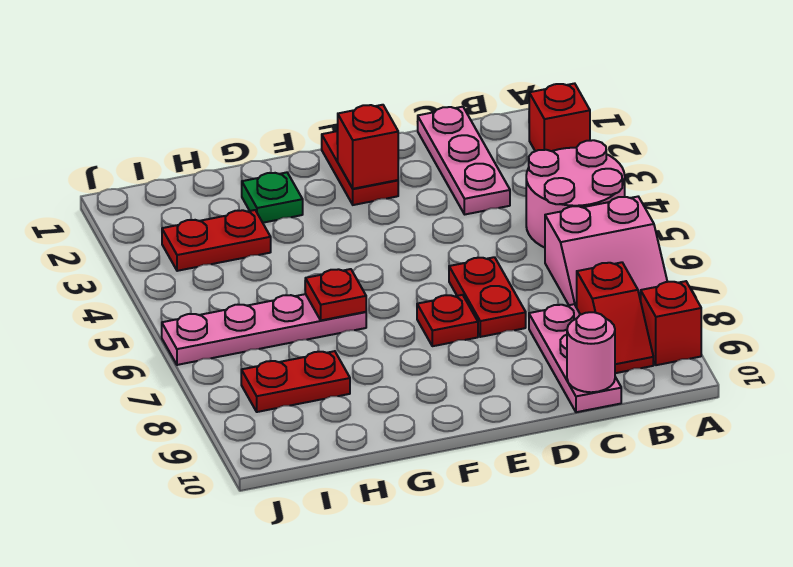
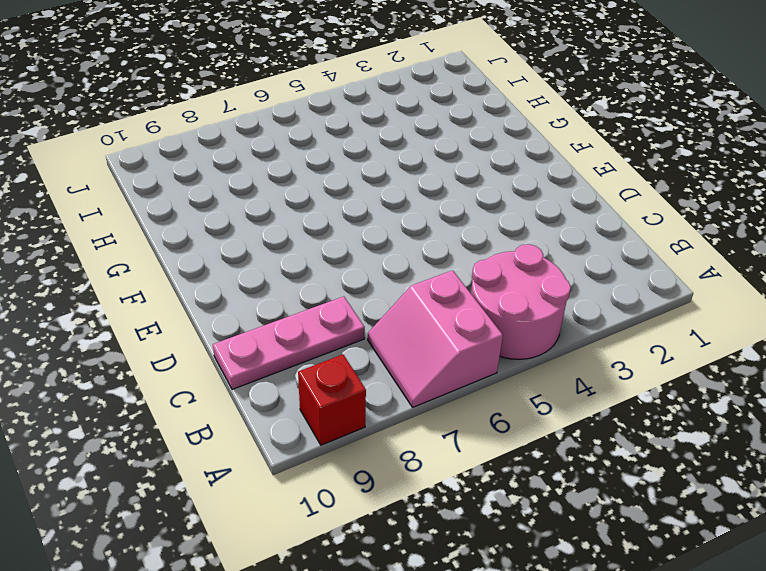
none -> red brick A2 level 1
none -> red slope B8:B9 level 1 top 8
none -> pink plate C1:C3 level 1

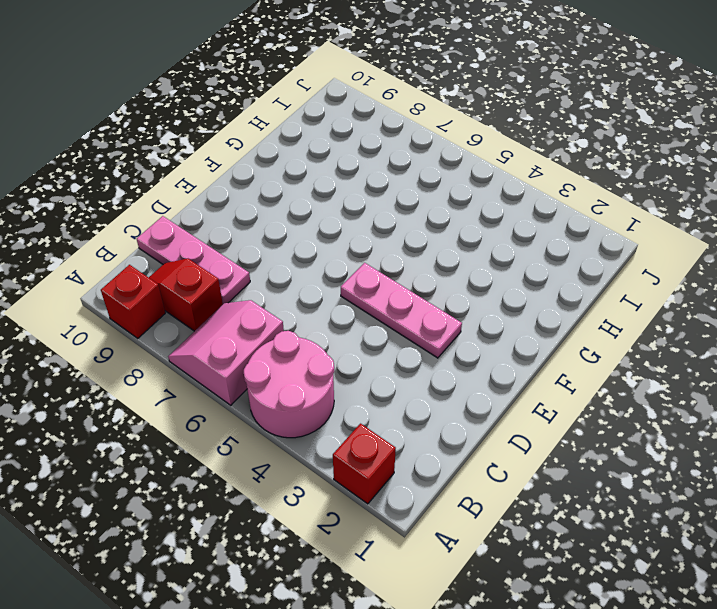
pink plate E3:E5 level 1 -> pink plate C1:C3 level 1
none -> red plate D6:D7 level 1
none -> red plate E1:E2 level 1
none -> red plate E7 level 1

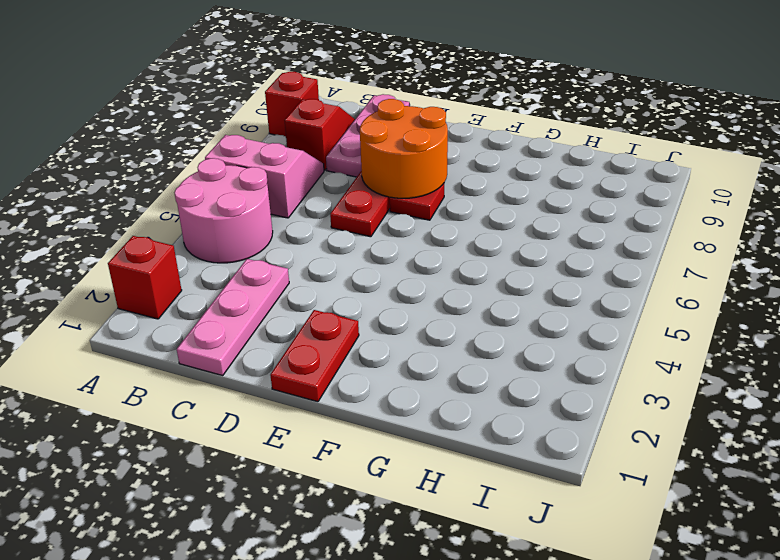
orange round brick D7:E8 level 2 -> none
none -> green plate G2 level 1
none -> pink plate G6:J6 level 1
none -> red plate H3:I3 level 1

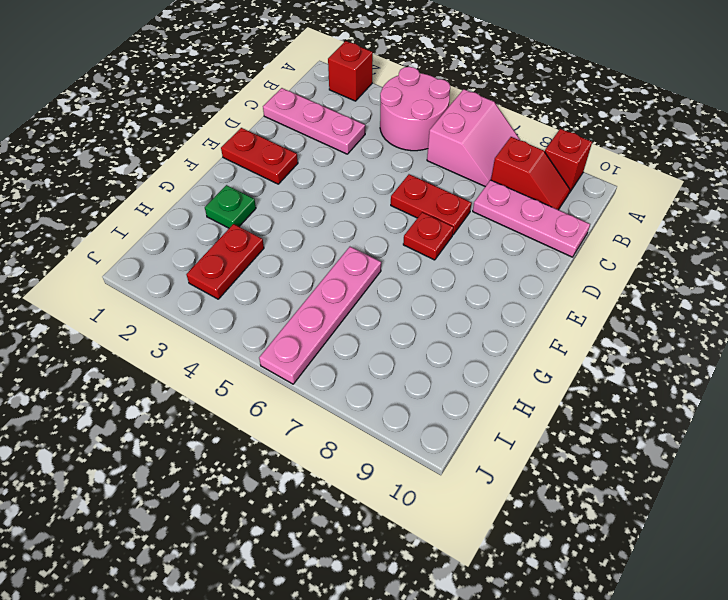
none -> red plate H8:I8 level 1
none -> pink round brick C10 level 2
none -> red brick E2 level 2

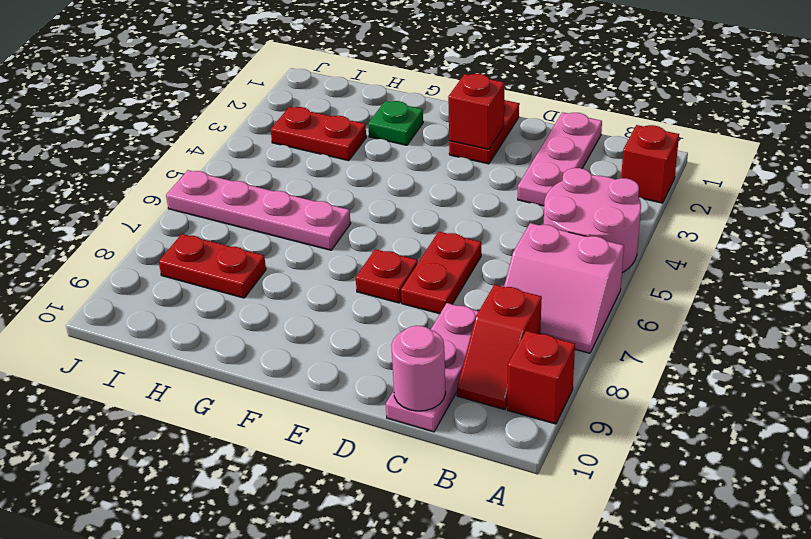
none -> red plate G6 level 2

